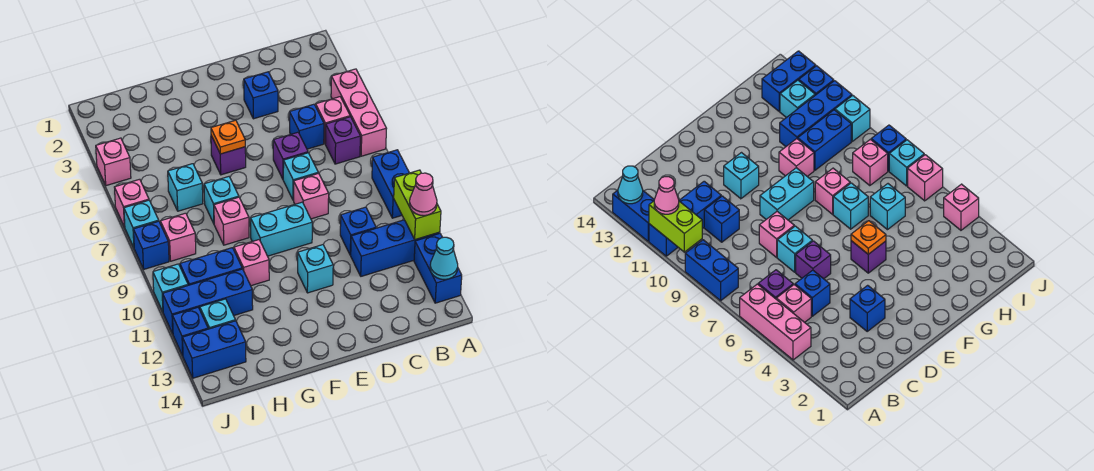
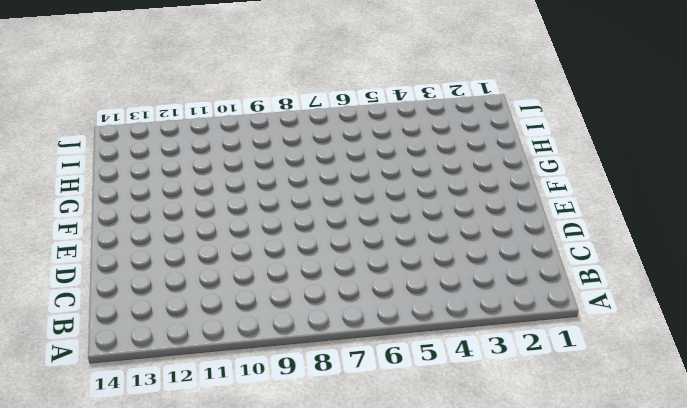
none -> pink brick A4:A6 level 1
none -> blue brick A8:A9 level 1
none -> blue brick A11:C11 level 1
none -> blue brick A12:A13 level 1

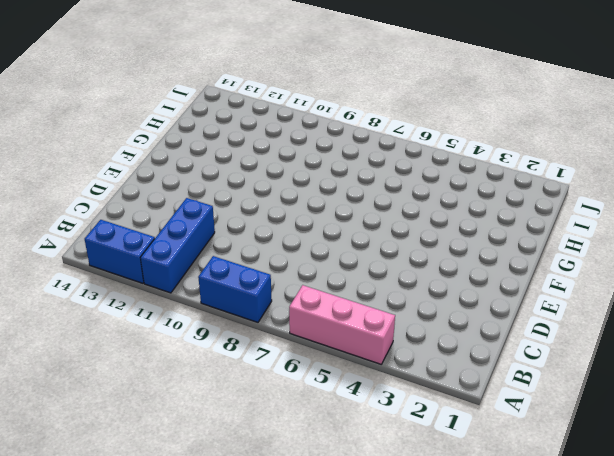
none -> pink brick B5 level 1
none -> purple brick B6 level 1
none -> blue brick C5 level 1
none -> blue brick C10 level 1

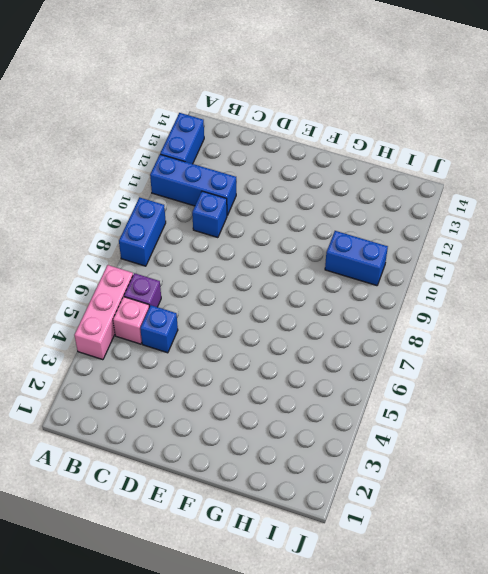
none -> blue brick D3 level 1
none -> purple brick D6 level 1
none -> cyan brick D7 level 1
none -> pink brick D8 level 1

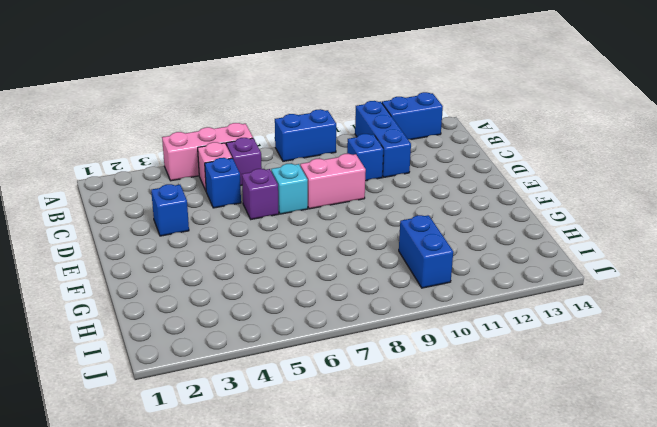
pink brick D8:D9 level 1 -> pink brick D8 level 1
none -> cyan brick E9:F9 level 1
none -> cyan brick E11 level 1
none -> purple brick F5 level 1
none -> cyan brick G7 level 1

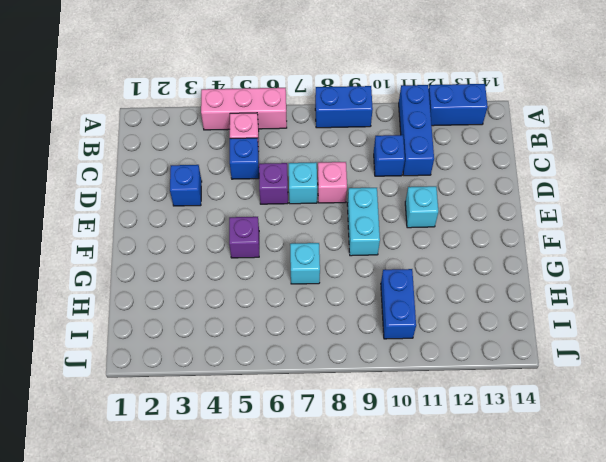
none -> purple brick B6 level 1
none -> pink brick G8 level 1
none -> pink brick G10 level 1
none -> cyan brick H6 level 1

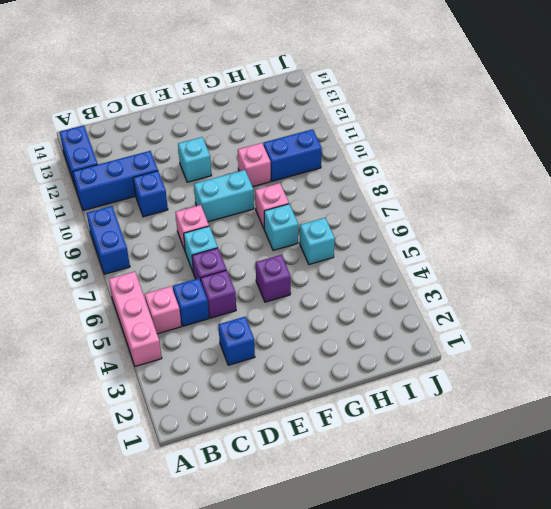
purple brick D5 level 1 -> purple brick B6 level 1
none -> blue brick H11:J11 level 1
none -> pink brick I8 level 1
none -> cyan brick I12 level 1
none -> blue brick I13:J13 level 1

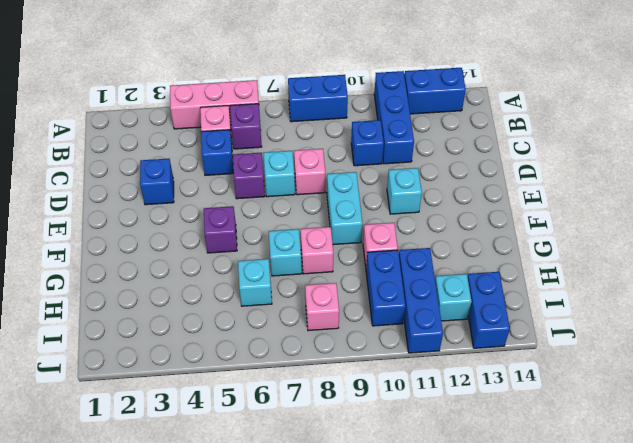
none -> pink brick J4 level 1
none -> pink brick J6 level 1
none -> cyan brick J7 level 1
none -> blue brick J8 level 1

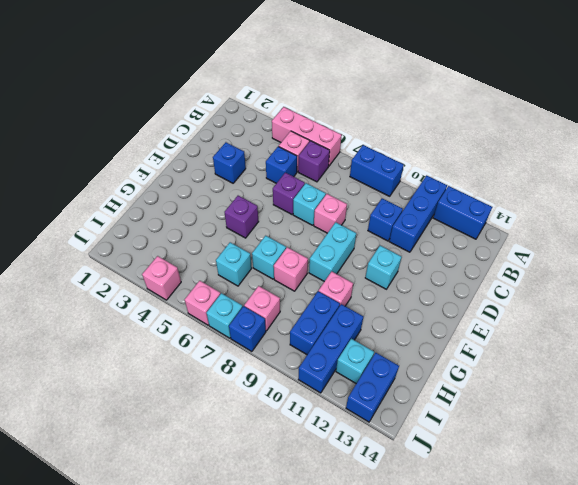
none -> cyan brick J10 level 1
none -> blue brick J12 level 1
none -> lime brick A10:A11 level 2
none -> cyan cone A13 level 2

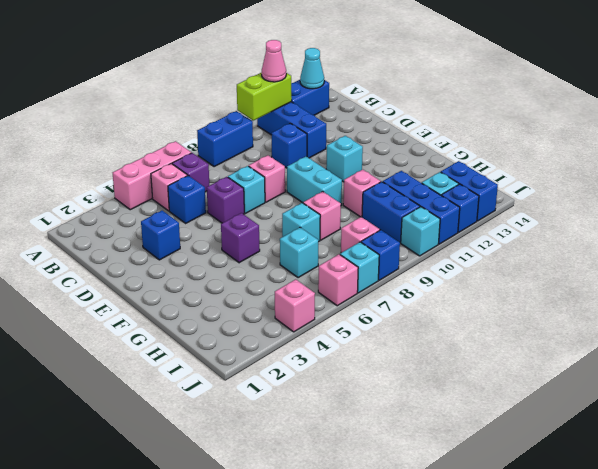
none -> orange plate F5 level 2

